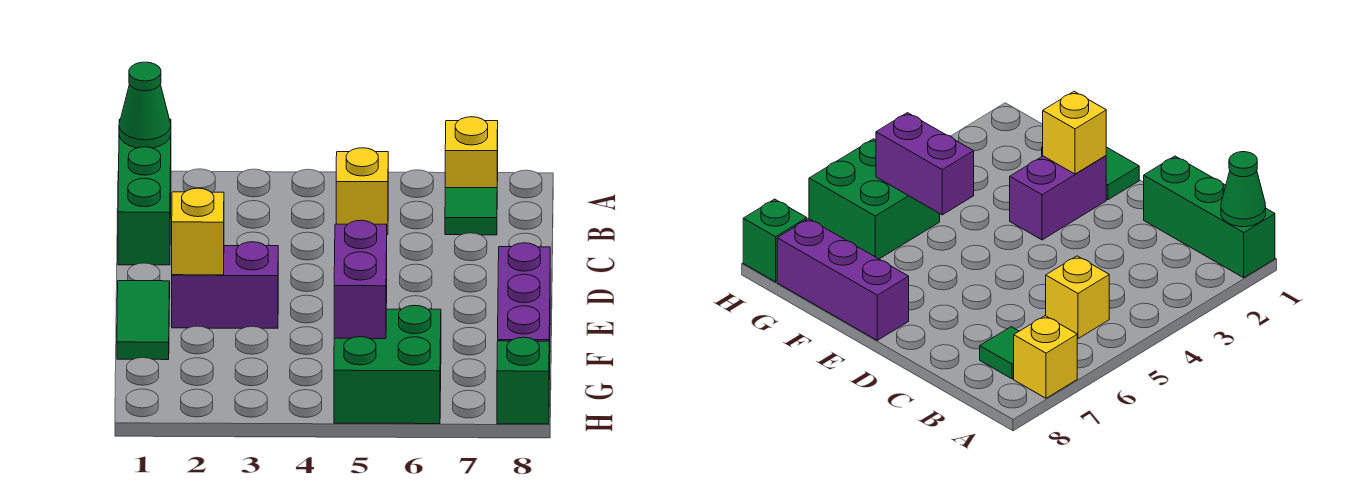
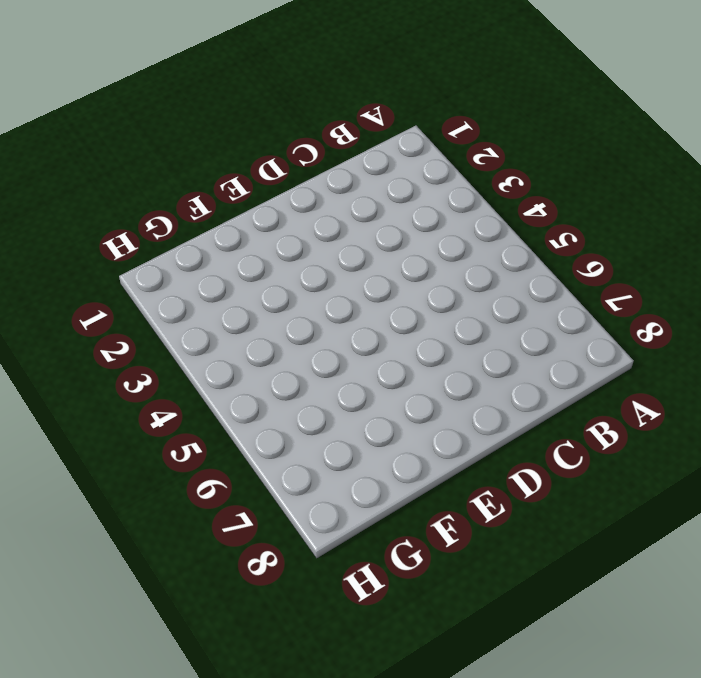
none -> green brick A1:C1 level 1
none -> yellow brick A7 level 1
none -> yellow brick B5 level 1

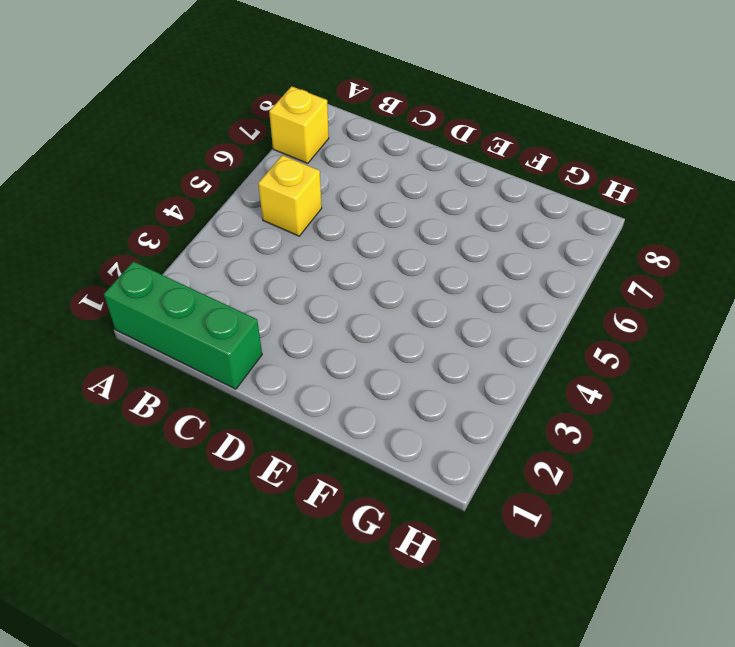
none -> green tile B7 level 1
none -> green tile E1:F1 level 1
none -> purple brick E2:E3 level 1

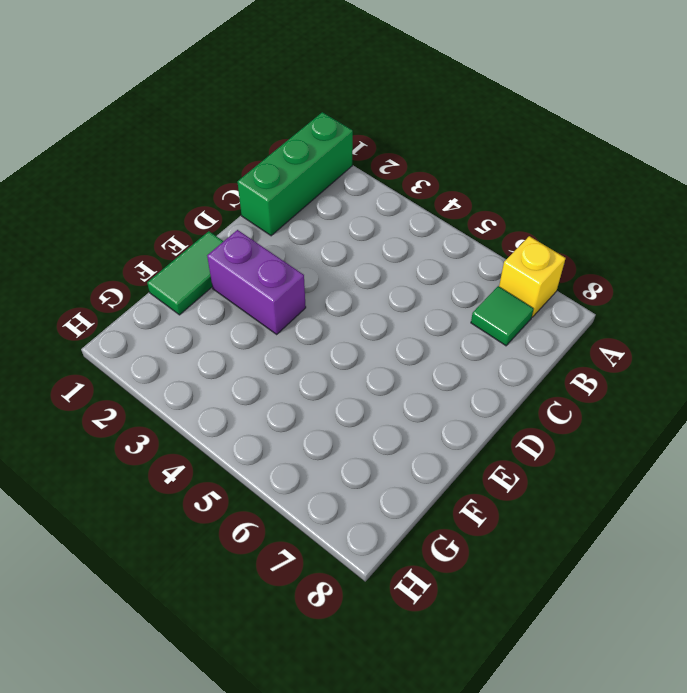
none -> yellow brick B5 level 1
none -> purple brick E8:G8 level 1
none -> green brick G5:H6 level 1

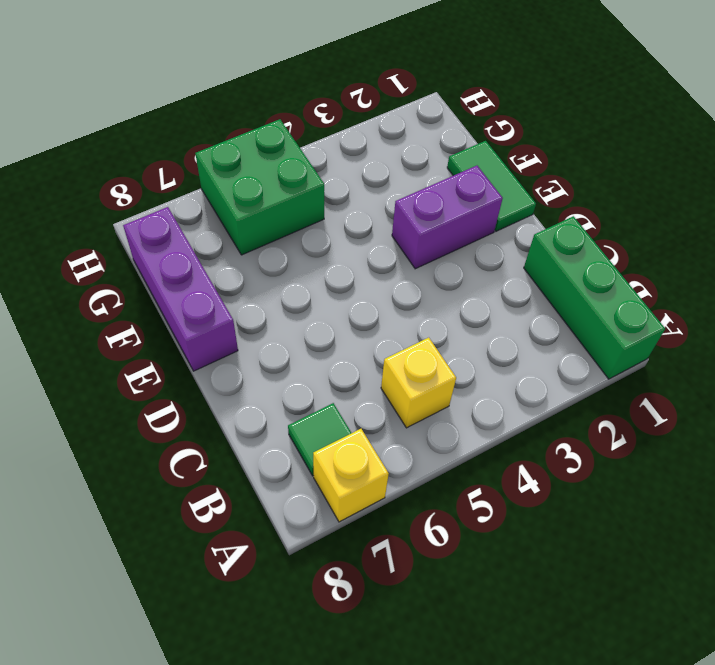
none -> green brick H8 level 1
none -> green cone A1 level 2
none -> yellow brick E2 level 2

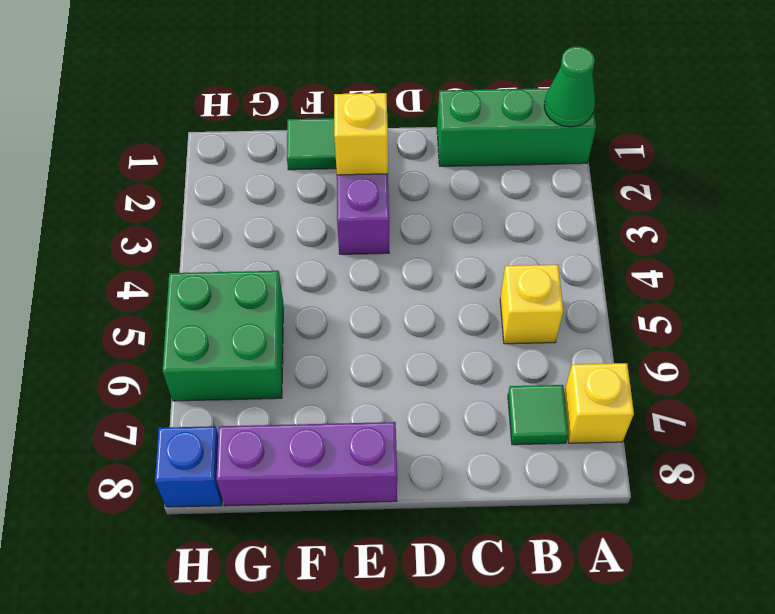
blue brick H8 level 1 -> green brick H8 level 1
none -> purple brick F5:G5 level 2

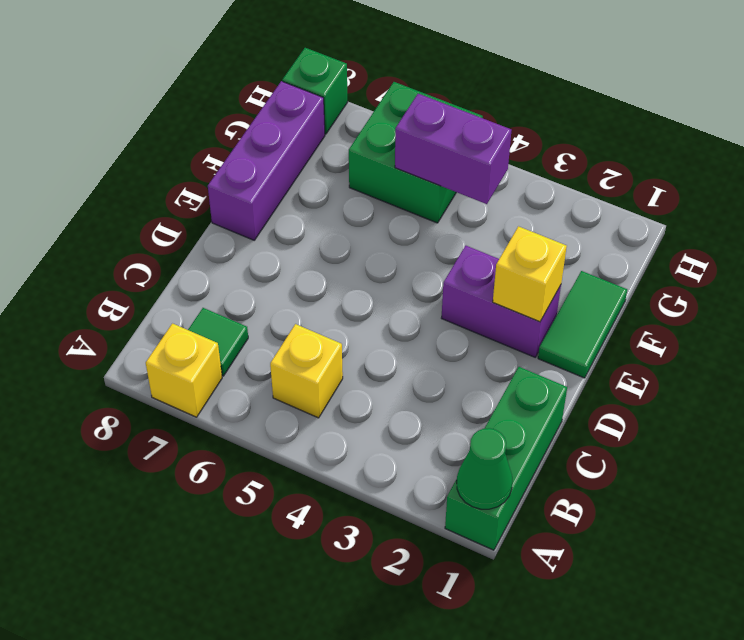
purple brick G4:G5 level 2 -> purple brick F5:G5 level 2

